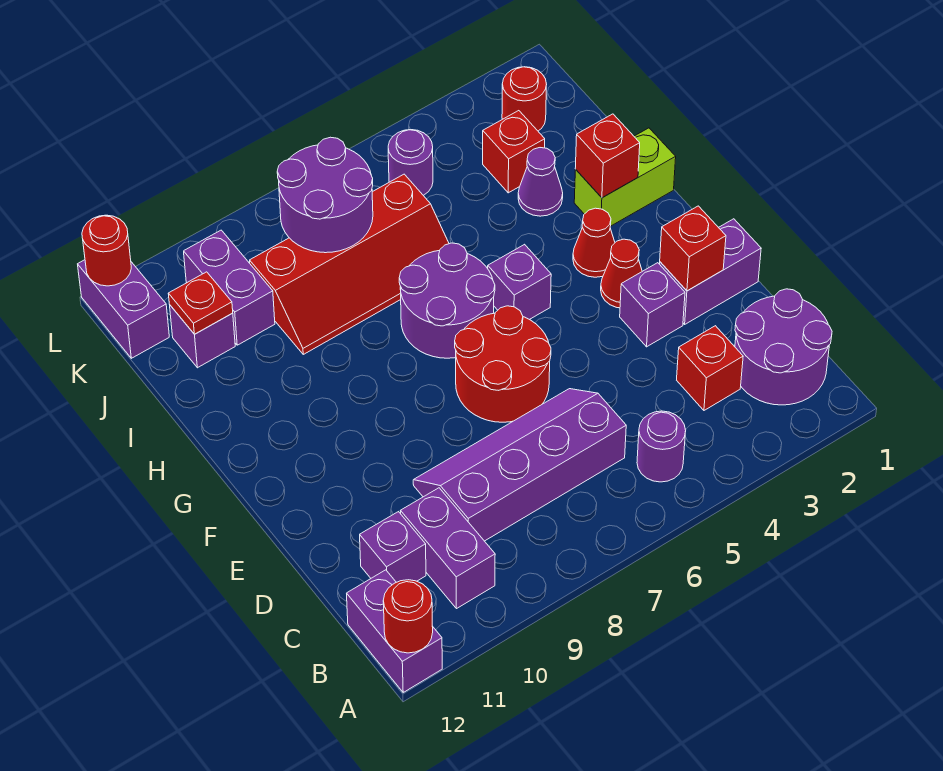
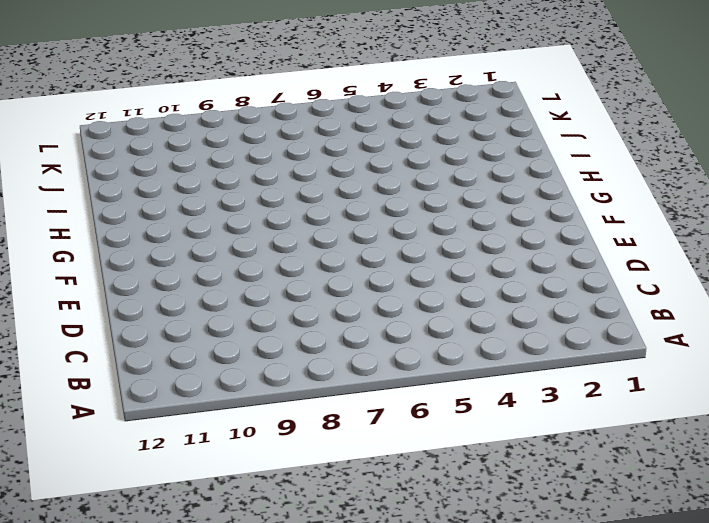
none -> purple brick A12:B12 level 1
none -> purple round brick B1:C2 level 1
none -> purple round brick B5 level 1

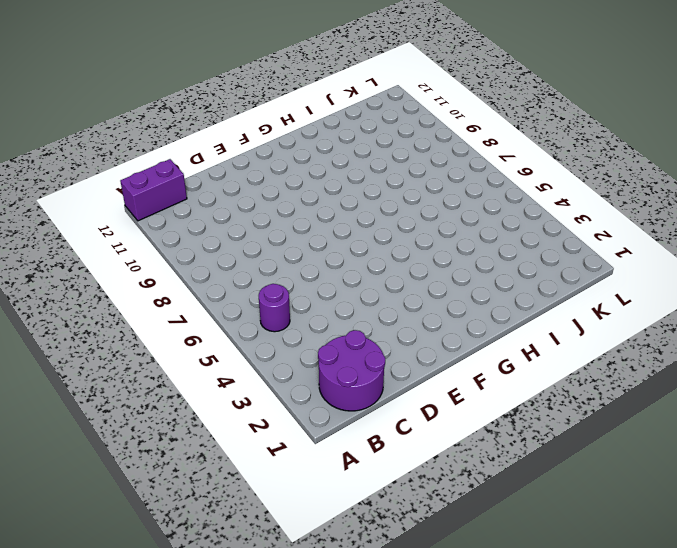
none -> purple brick B10:C10 level 1
none -> red brick C3 level 1
none -> purple slope C6:D9 level 1 top C

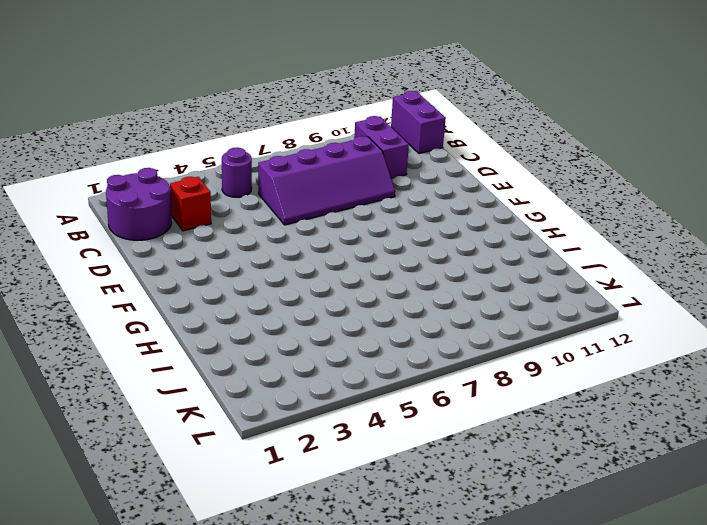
none -> purple brick C11 level 1
none -> purple brick E1:E2 level 1
none -> purple brick E3 level 1

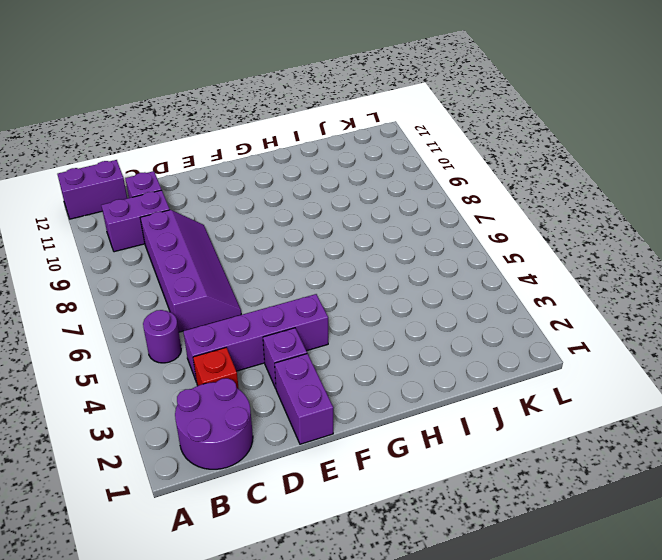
purple brick C4:F4 level 1 -> none
none -> red round brick E6:F7 level 1
none -> red cone F3 level 1
none -> red cone G3 level 1

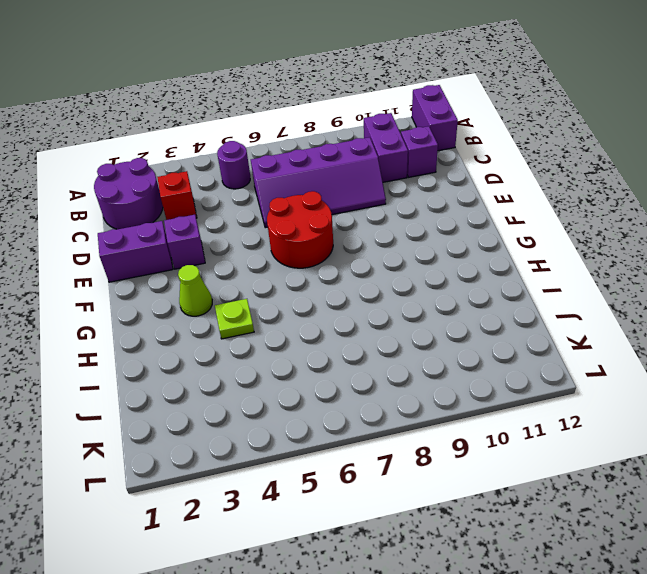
lime cone G3 level 1 -> red cone G3 level 1
lime plate H4 level 1 -> none
none -> red cone F3 level 1
none -> purple brick G5 level 1
none -> purple round brick G6:H7 level 1

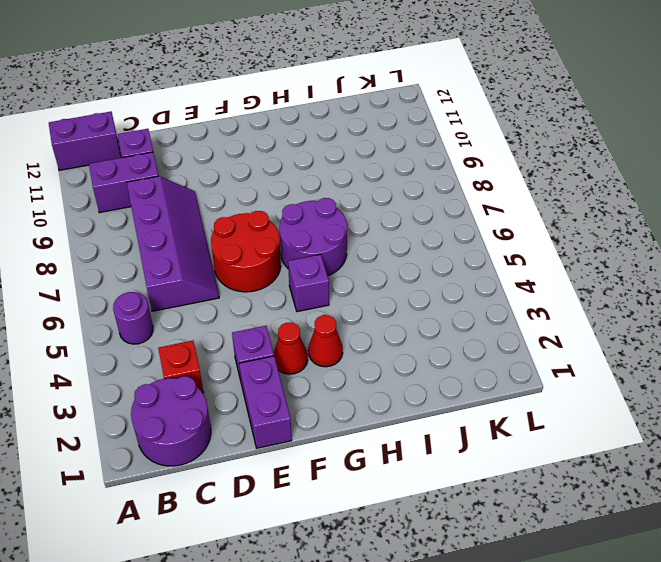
none -> lime brick H1:H2 level 1
none -> purple cone I3 level 1
none -> red slope I6:J9 level 1 top J

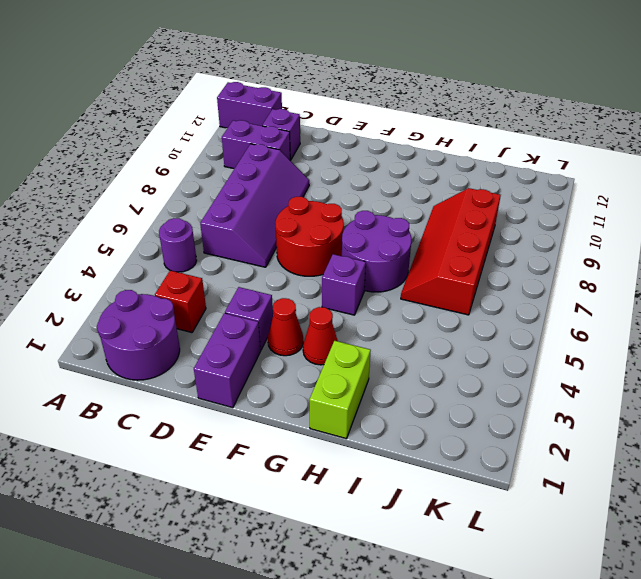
none -> purple cone I3 level 1
none -> red brick J3 level 1
none -> purple brick J10:K10 level 1

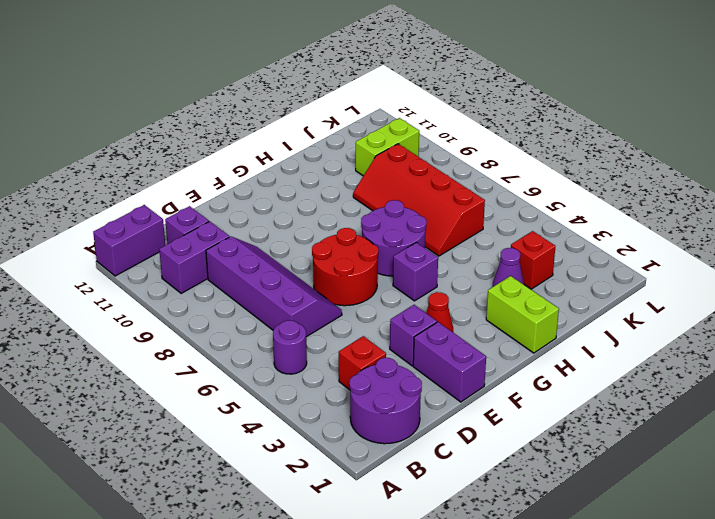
lime brick J10:K10 level 1 -> purple brick J10:K10 level 1
none -> red cone G3 level 1
none -> purple brick J11 level 1
none -> red round brick K2 level 1

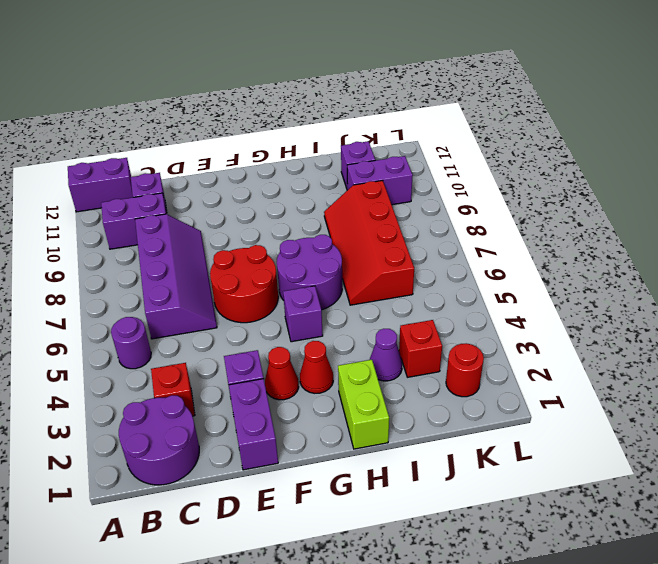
none -> purple round brick K5 level 1
none -> purple brick K12:L12 level 1
none -> red round brick A12 level 2

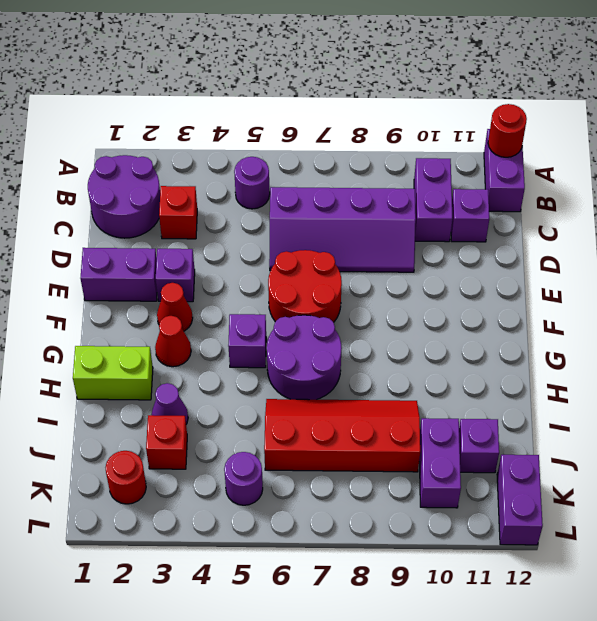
none -> red brick E2 level 2
none -> red brick H2 level 2
none -> purple round brick J7:K8 level 2

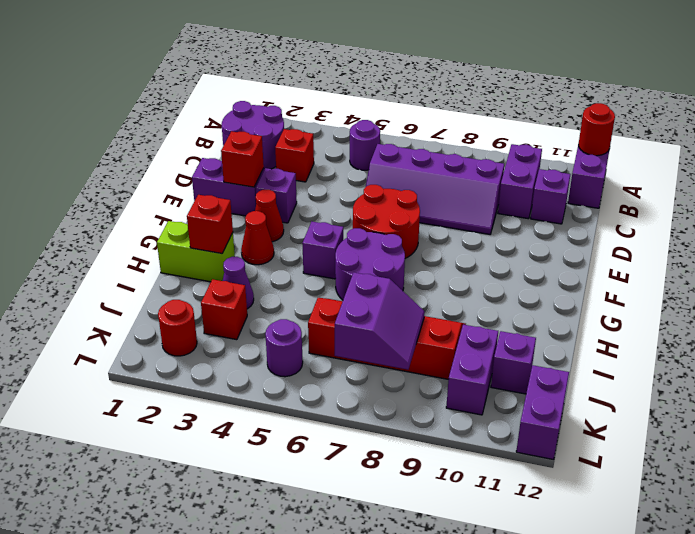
purple slope J7:K8 level 2 top 7 -> purple round brick J7:K8 level 2
none -> red plate J11 level 2
none -> red round brick L12 level 2

